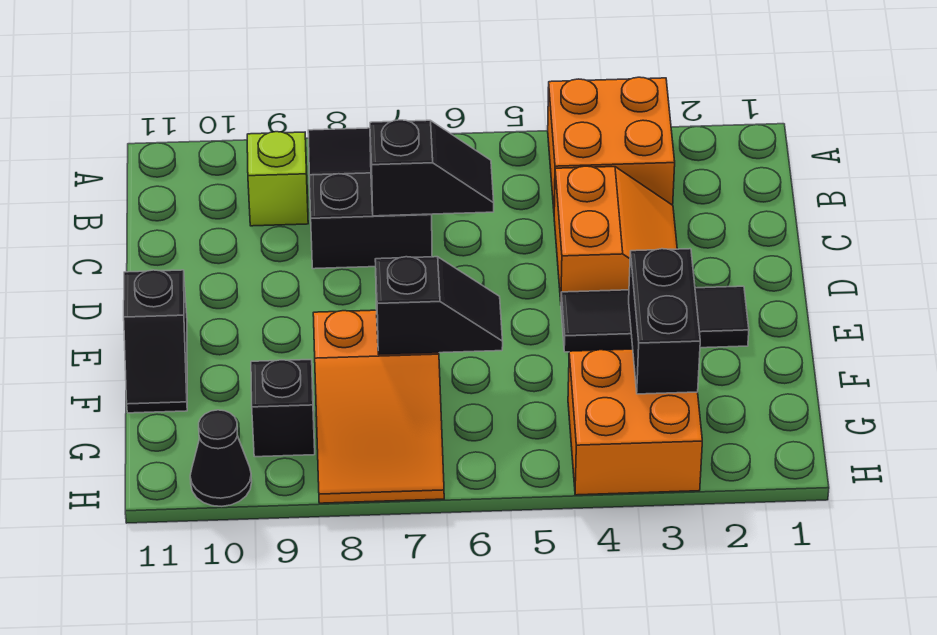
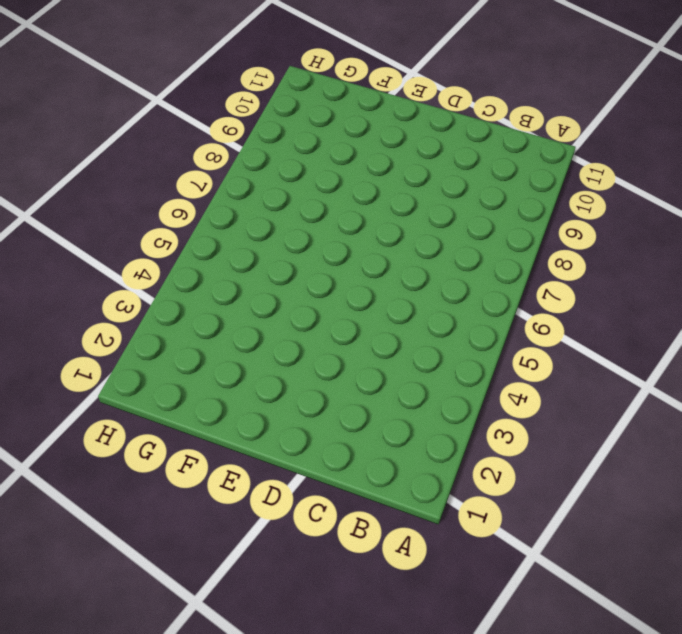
none -> orange brick A3:B4 level 1
none -> black slope A7:C8 level 1 top C
none -> lime brick B9 level 1

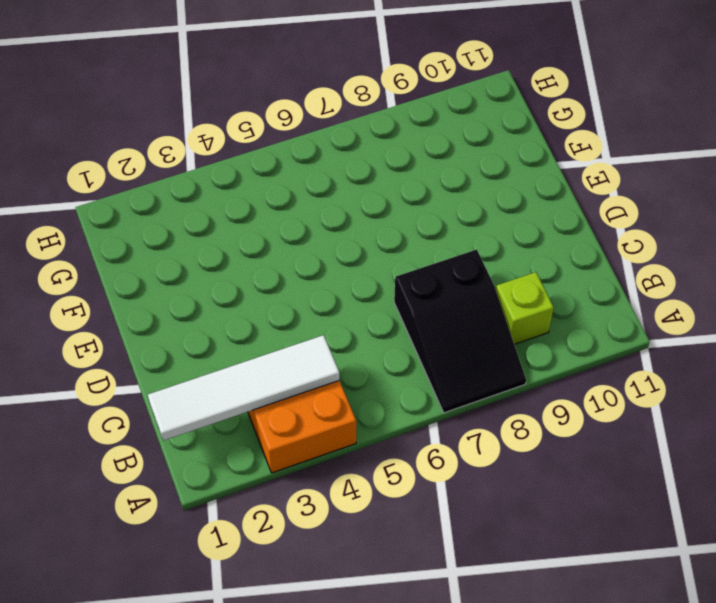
white tile B1:B4 level 2 -> none
none -> orange slope C3:D4 level 1 top 4
none -> black tile E2:E4 level 1
none -> black slope E11:F11 level 1 top E

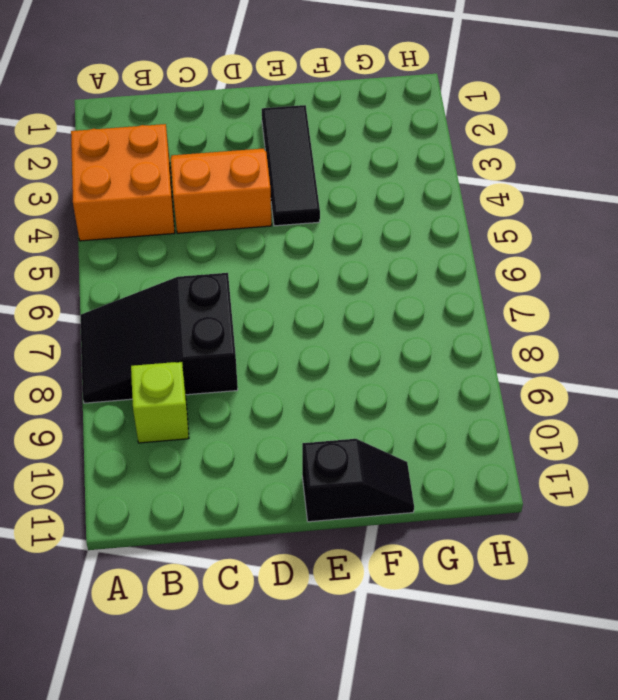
none -> orange slope F7:H8 level 1 top F
none -> orange brick G3:H4 level 1
none -> black brick G9 level 1

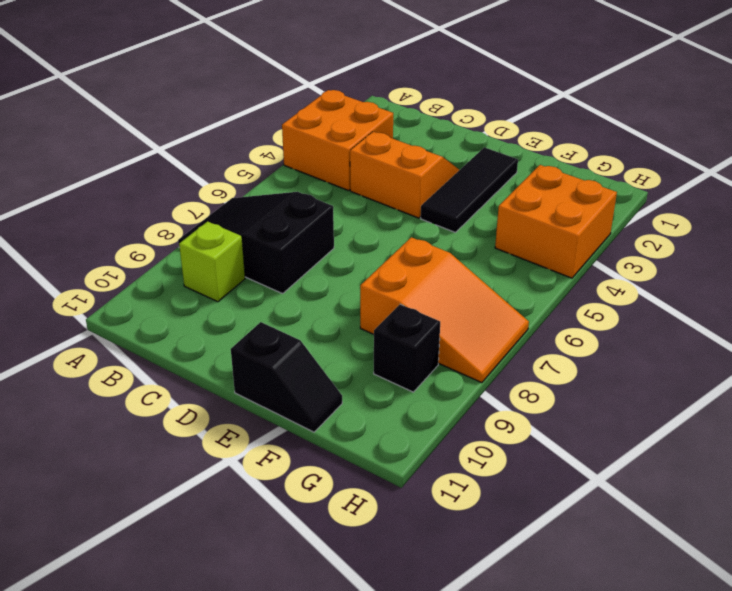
none -> black cone H10 level 1
none -> black slope C6:C7 level 2 top 7
none -> black brick F3:G3 level 2

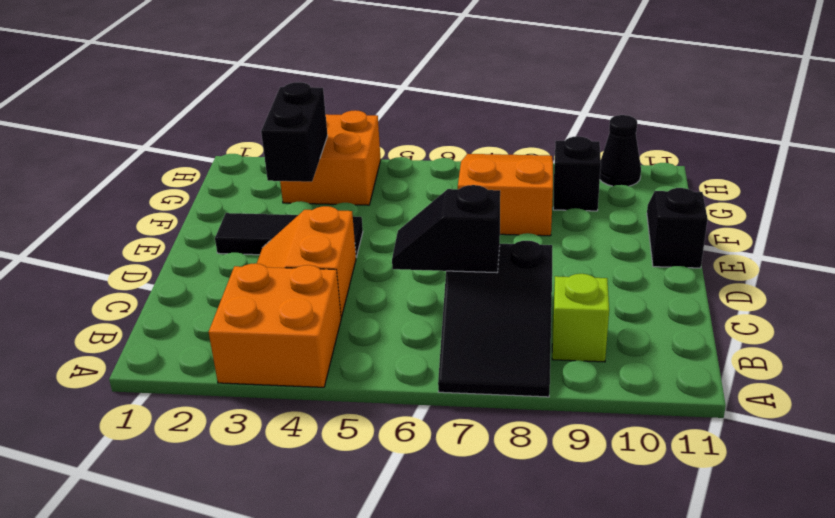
none -> black slope F6:F7 level 2 top 7

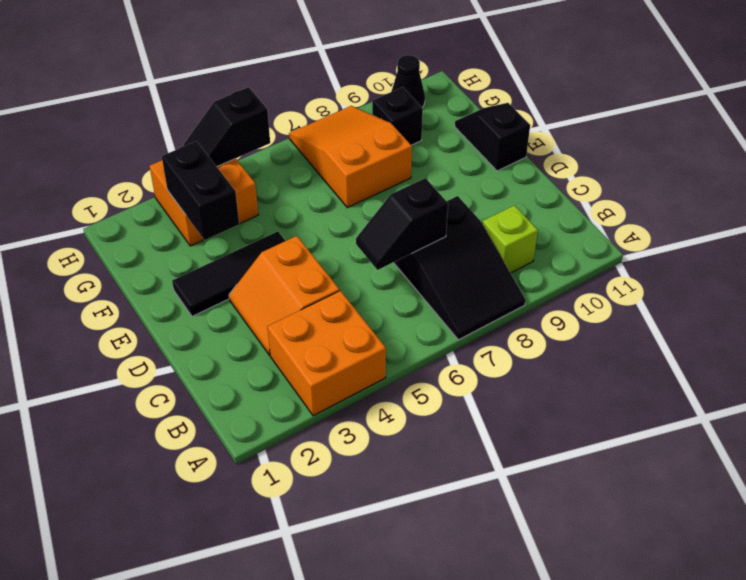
black slope H4:H5 level 2 top 5 -> black slope F6:F7 level 2 top 7

